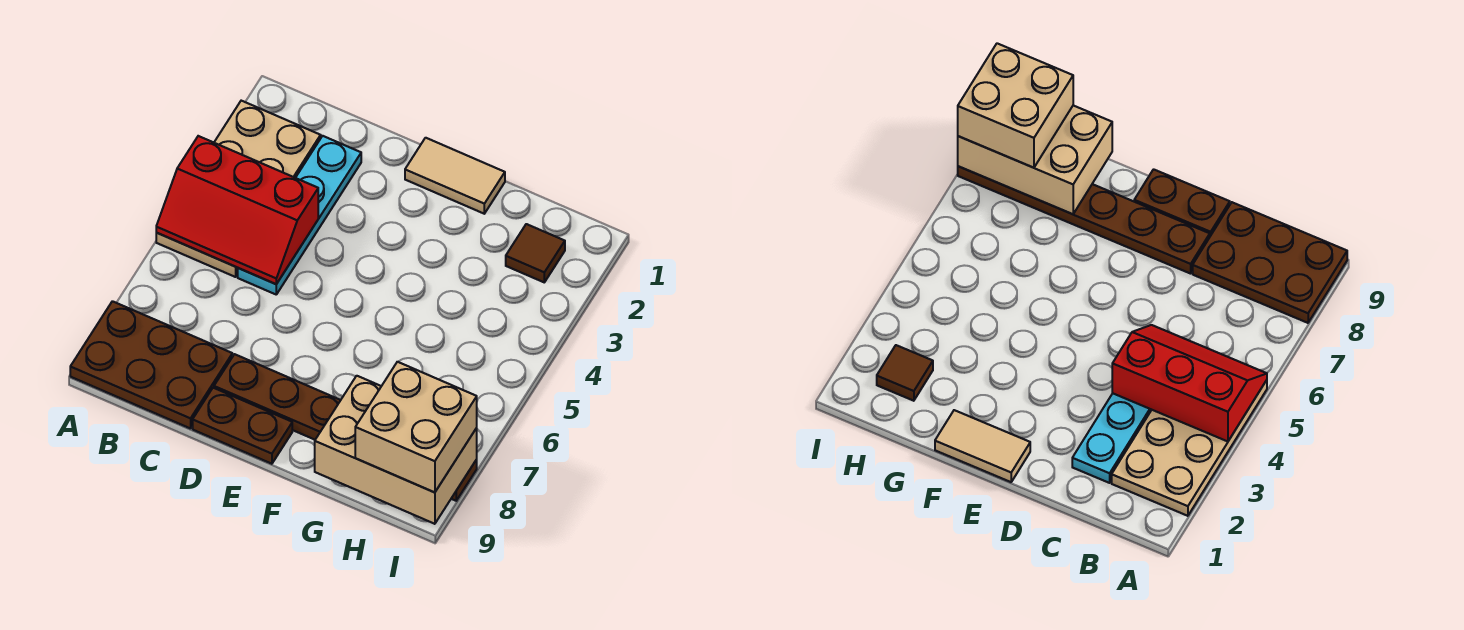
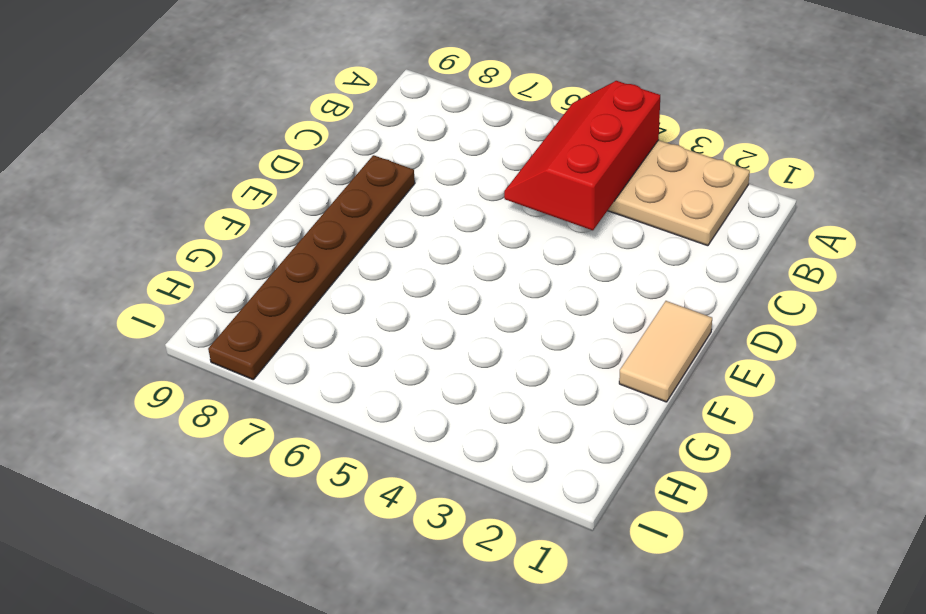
none -> brown plate A8:C9 level 1
none -> cyan plate C2:C5 level 1

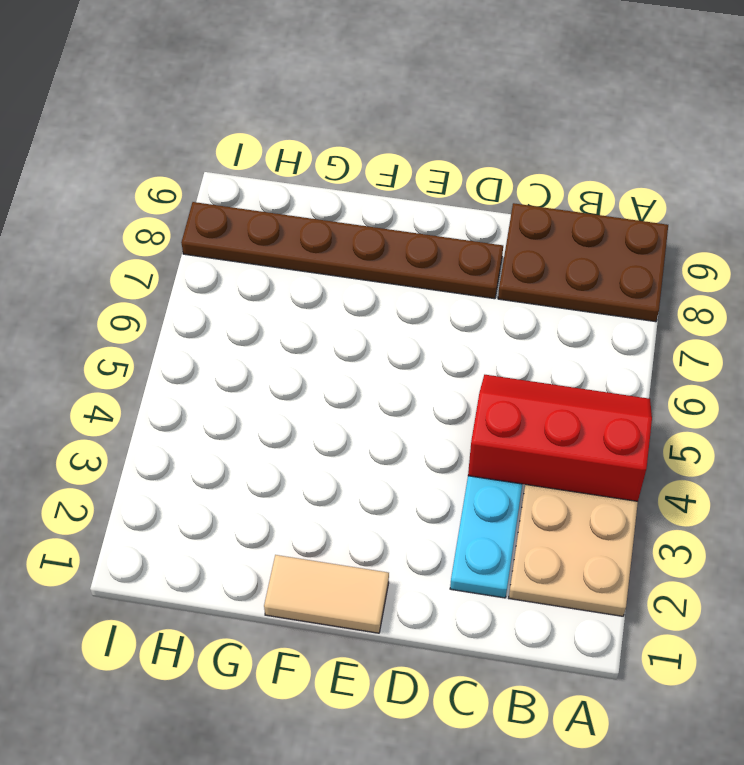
none -> brown plate D9:E9 level 1
none -> brown tile H2 level 1

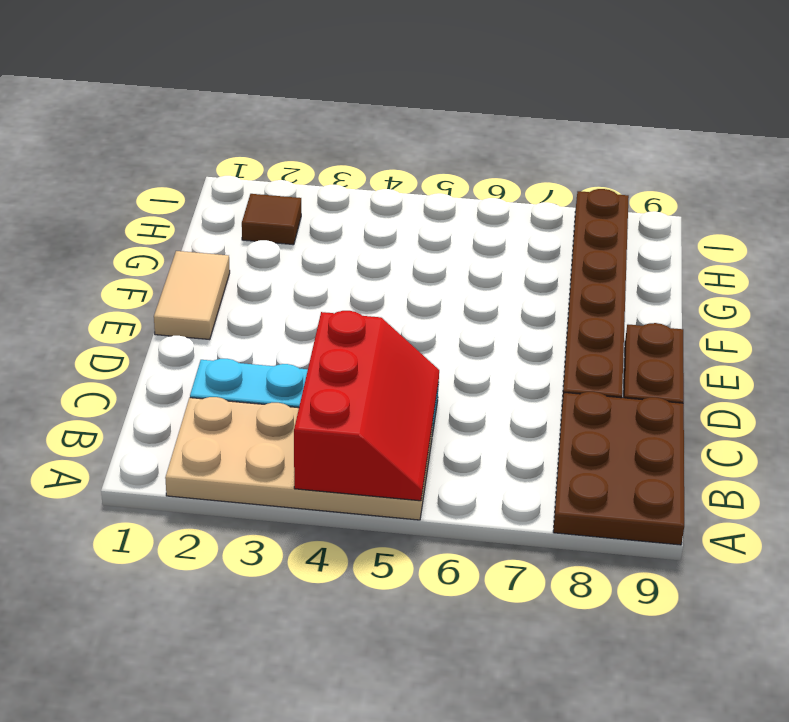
none -> tan brick G8:I9 level 2
none -> tan brick H8:I9 level 3

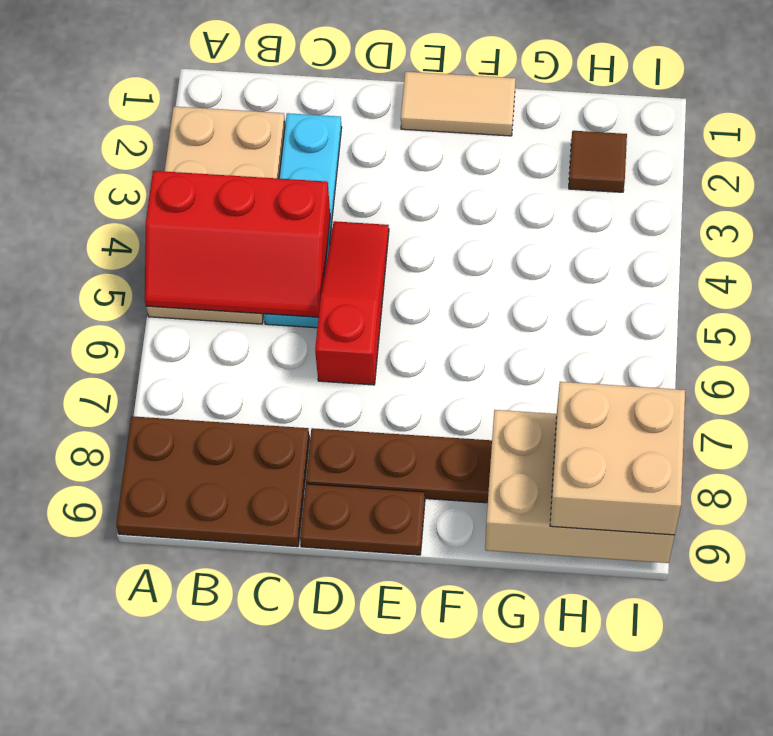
red slope D4:D6 level 1 top 6 -> none

